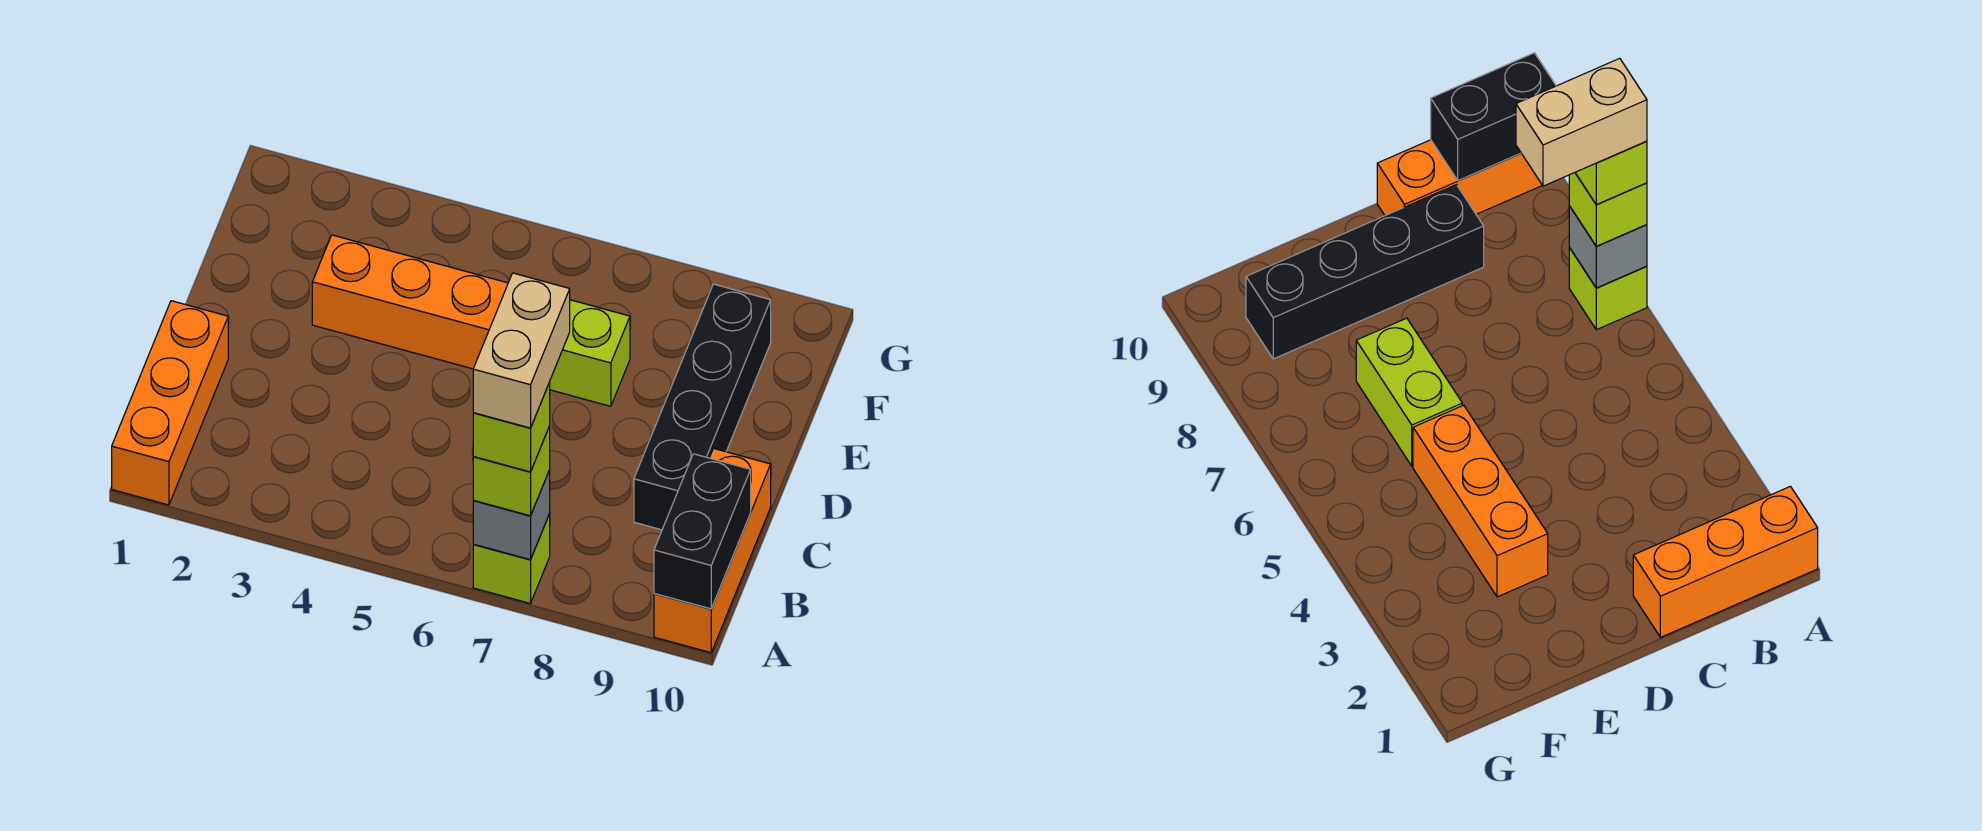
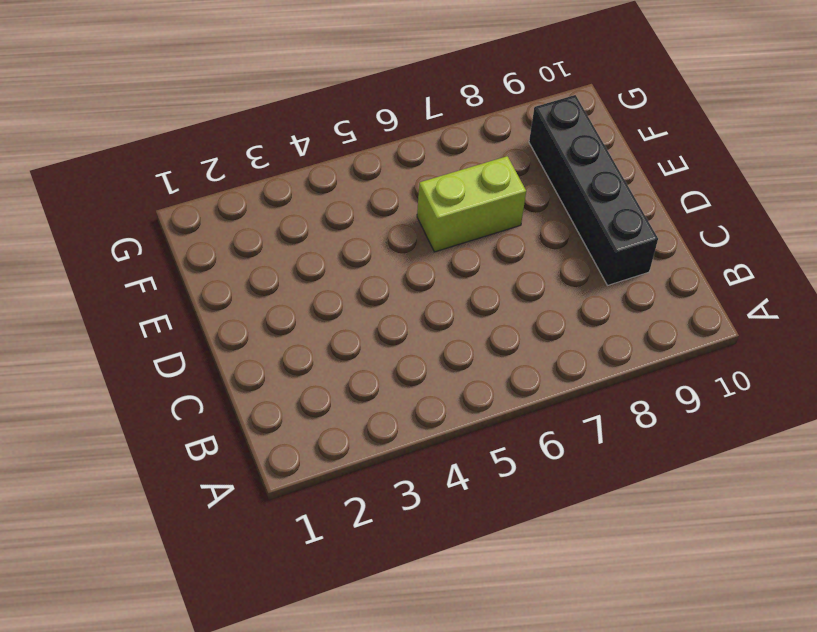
none -> orange brick A1:C1 level 1
none -> lime brick A7 level 1

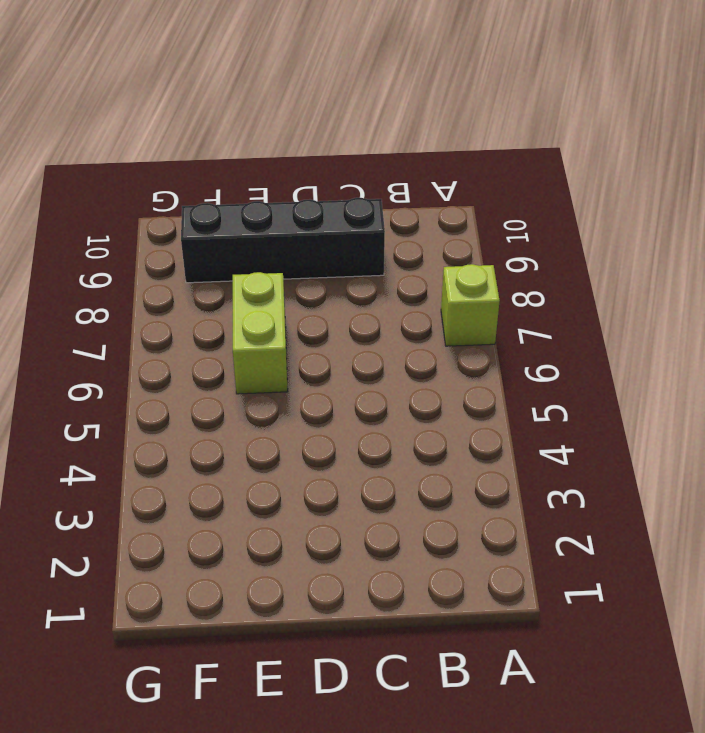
none -> orange brick A1:C1 level 1
none -> orange brick A10:C10 level 1

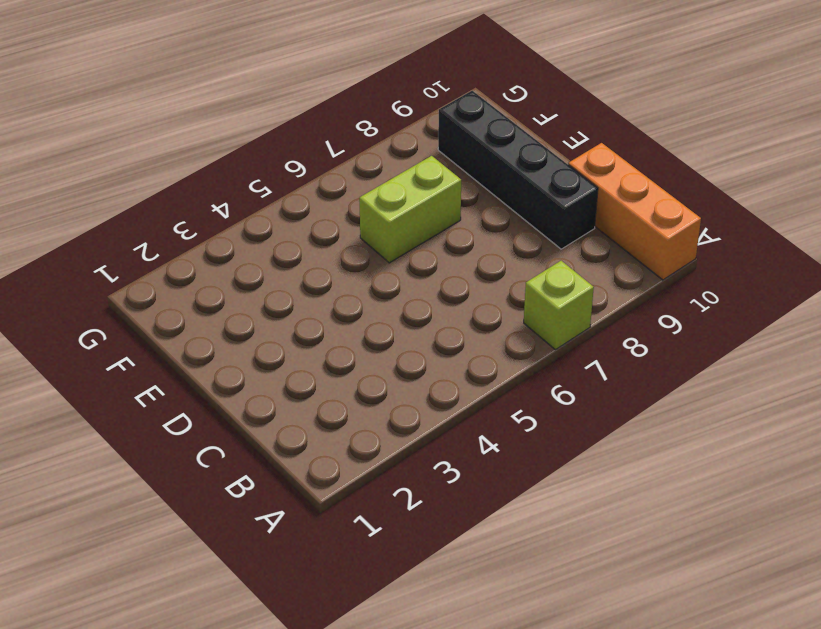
none -> orange brick A1:C1 level 1
none -> orange brick E3:E5 level 1

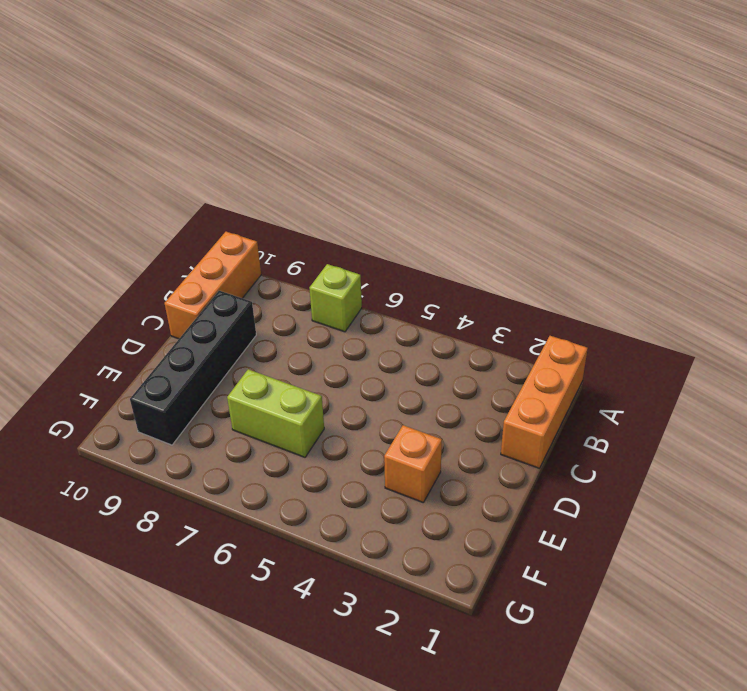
orange brick E3 level 1 -> orange brick E3:E5 level 1
none -> grey brick A7 level 2
none -> black brick A10:B10 level 2

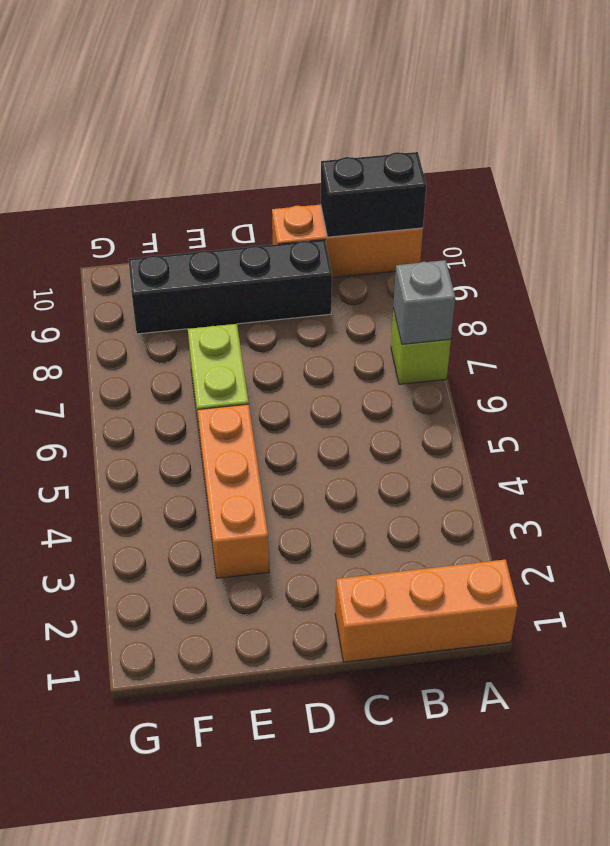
none -> lime brick A7 level 3
none -> lime brick A7 level 4

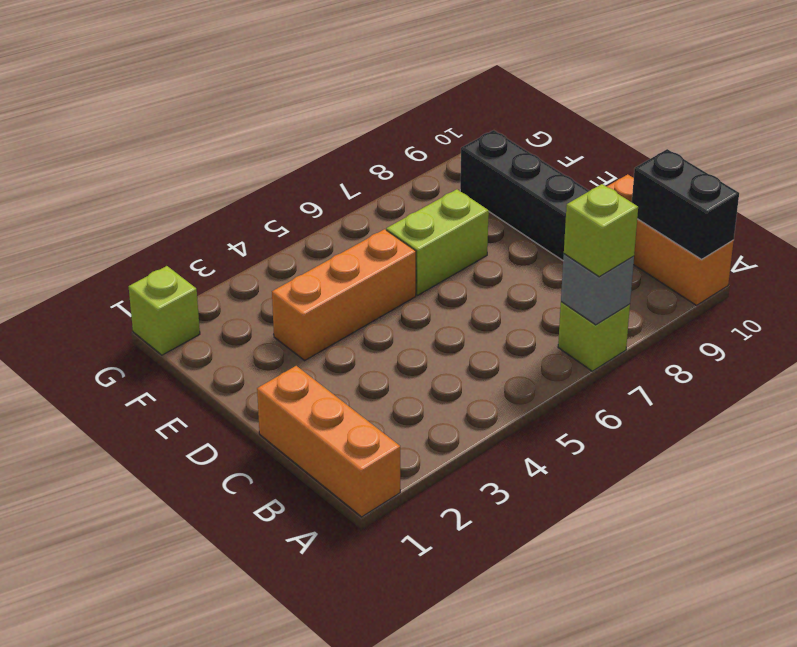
lime brick G1 level 1 -> lime brick A7 level 4
none -> tan brick A7:B7 level 5

